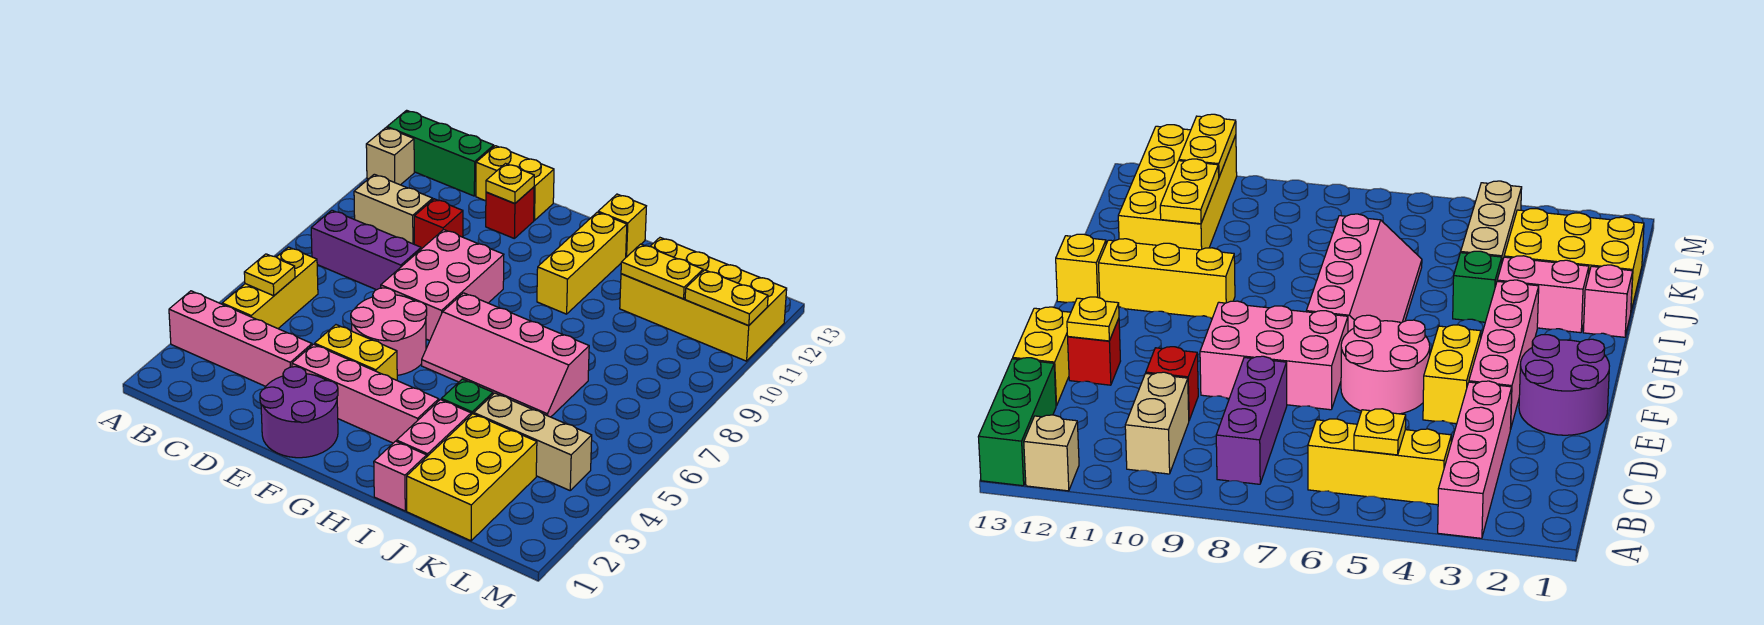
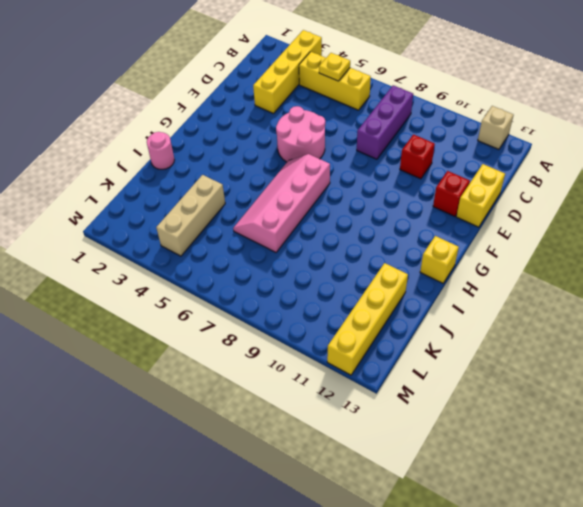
yellow brick A3:D3 level 1 -> pink brick A3:D3 level 1
pink round brick I1 level 1 -> pink brick I1 level 1
yellow brick J12:M12 level 1 -> yellow brick J11:M12 level 1
none -> green brick A13:C13 level 1
none -> tan brick B10:C10 level 1
none -> purple round brick E1:F2 level 1

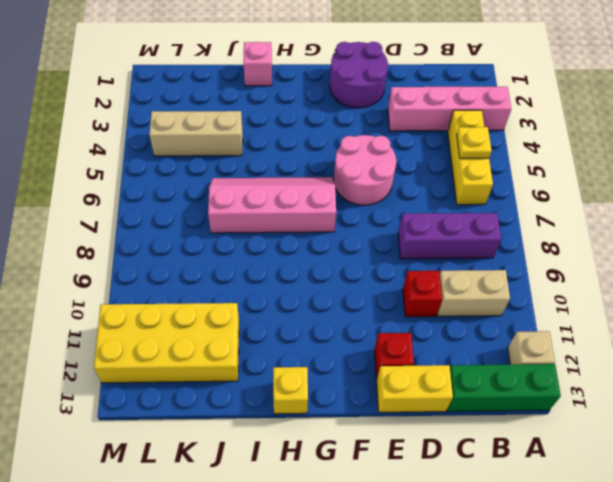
none -> pink brick E3:H3 level 1
none -> yellow brick E4:F4 level 1
none -> pink brick E7:F9 level 1

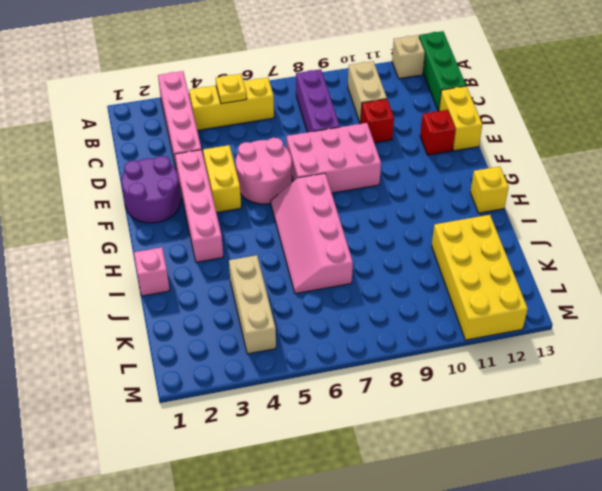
none -> yellow brick H10:H12 level 1
none -> pink brick I2:I3 level 1
none -> green brick I4 level 1

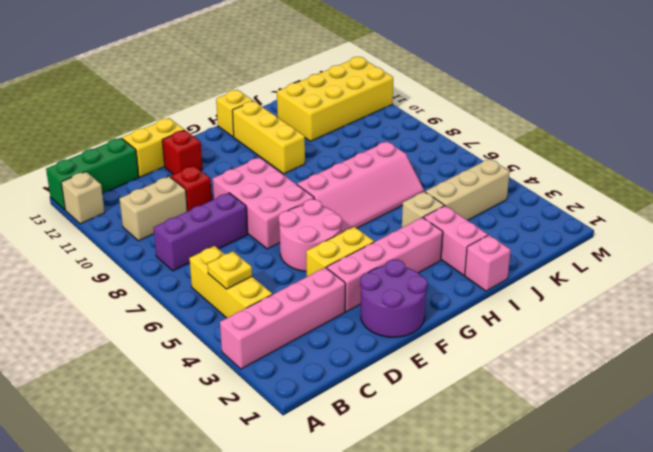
tan brick I4 level 1 -> green brick I4 level 1
none -> yellow brick J1:K3 level 1
none -> yellow plate E12 level 2
none -> yellow plate J11:K11 level 2

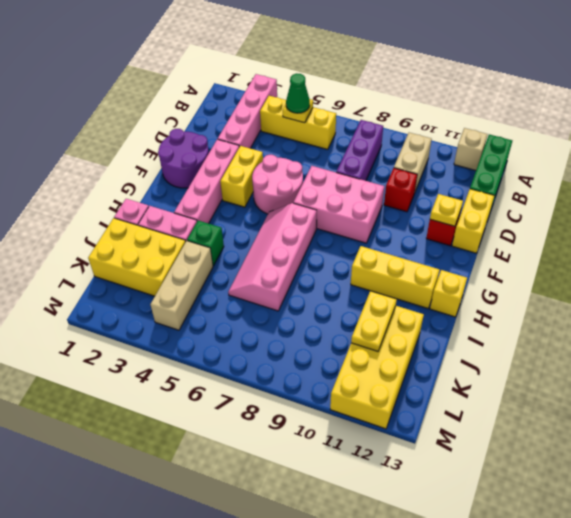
green cone B5 level 3 -> none
none -> yellow plate L11:M11 level 2

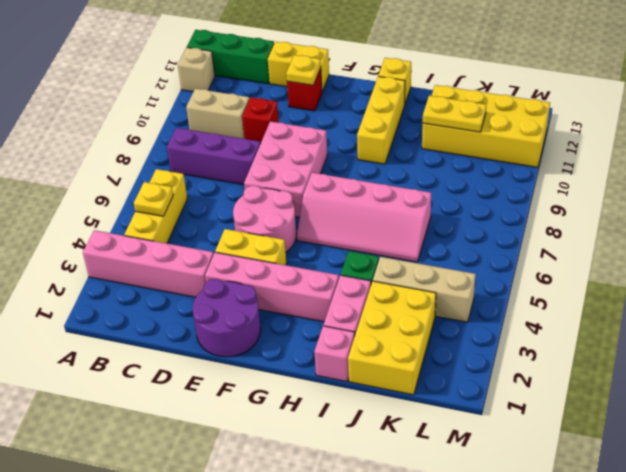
none -> yellow plate L11:M11 level 2

